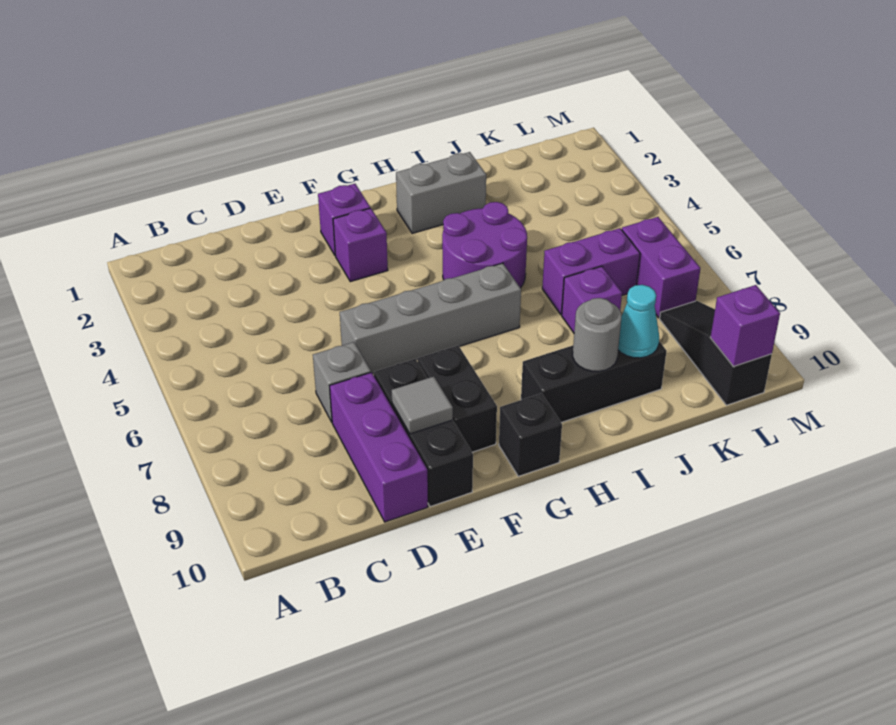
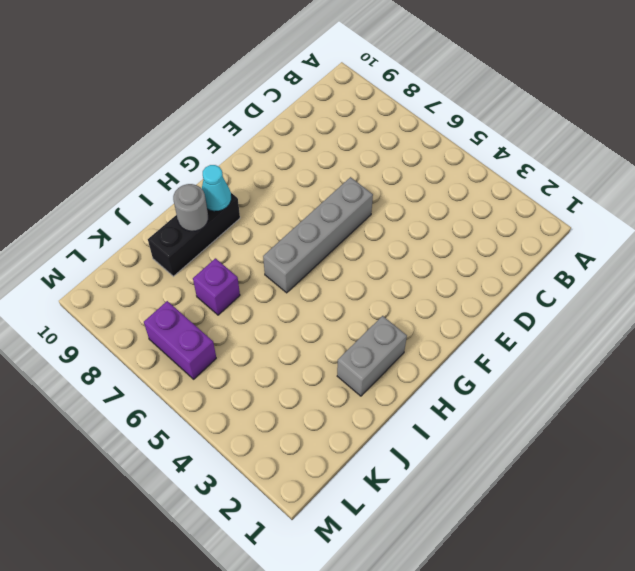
cyan cone H9 level 2 -> cyan cone J9 level 2
none -> grey brick D7 level 1
none -> purple brick D8:D10 level 1
none -> black brick E8:E10 level 1

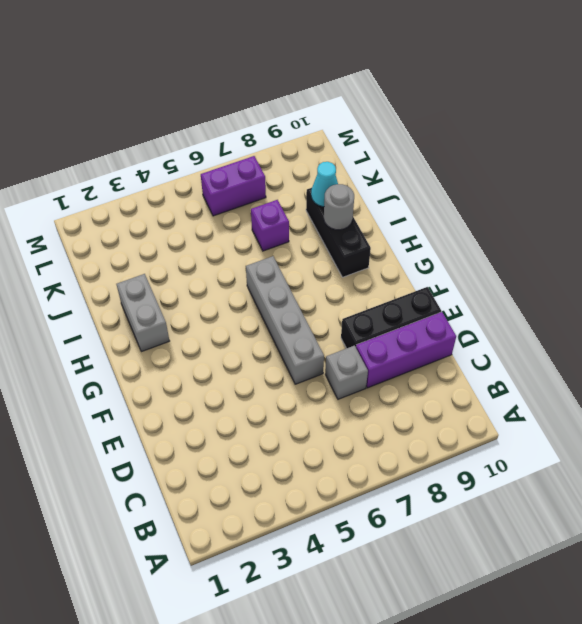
none -> purple brick F2 level 1
none -> purple brick F3 level 1
none -> black brick F8:F9 level 1

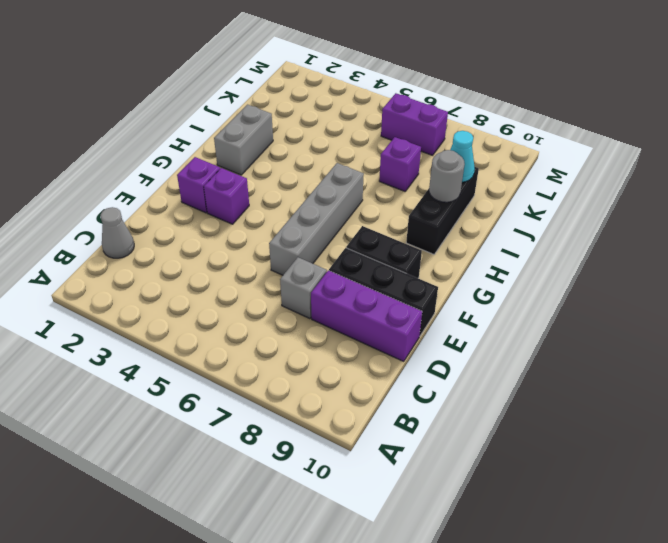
grey cone C1 level 1 -> none
none -> black brick G10 level 1
none -> purple round brick H4:I5 level 1
none -> purple brick J6:K6 level 1

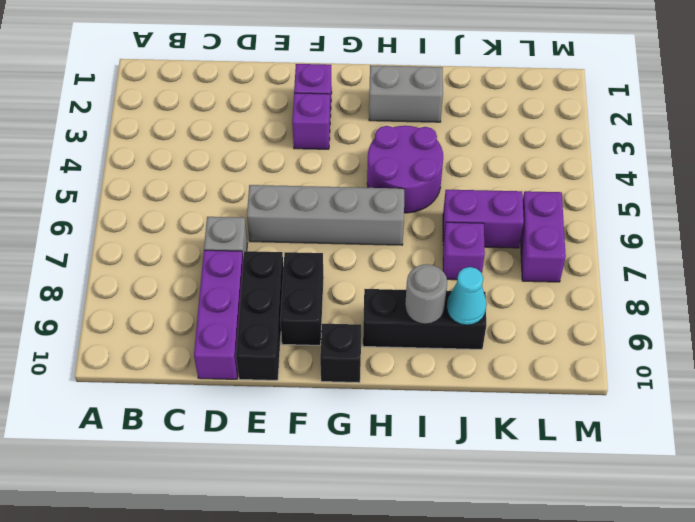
none -> black slope L8:L10 level 1 top 10
none -> grey tile E9 level 2
none -> purple brick L10 level 2

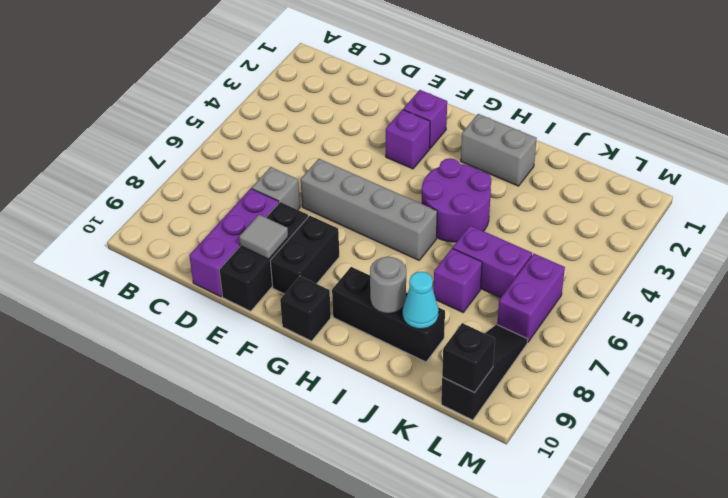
black brick L10 level 2 -> purple brick L10 level 2

